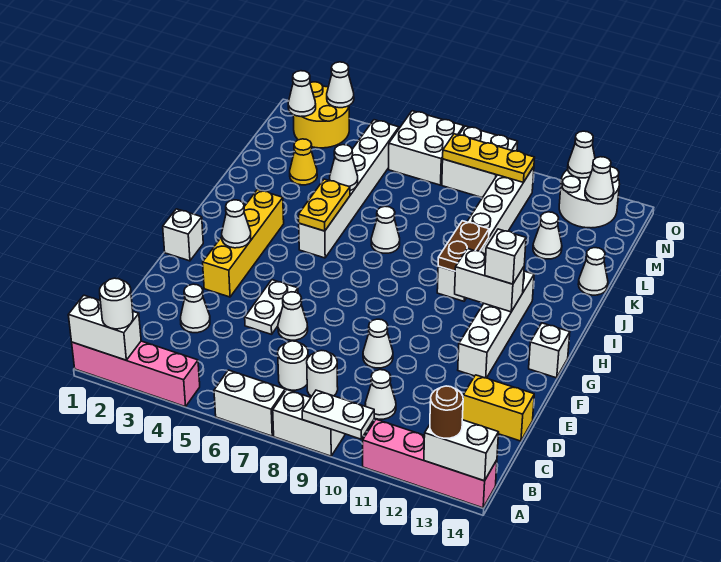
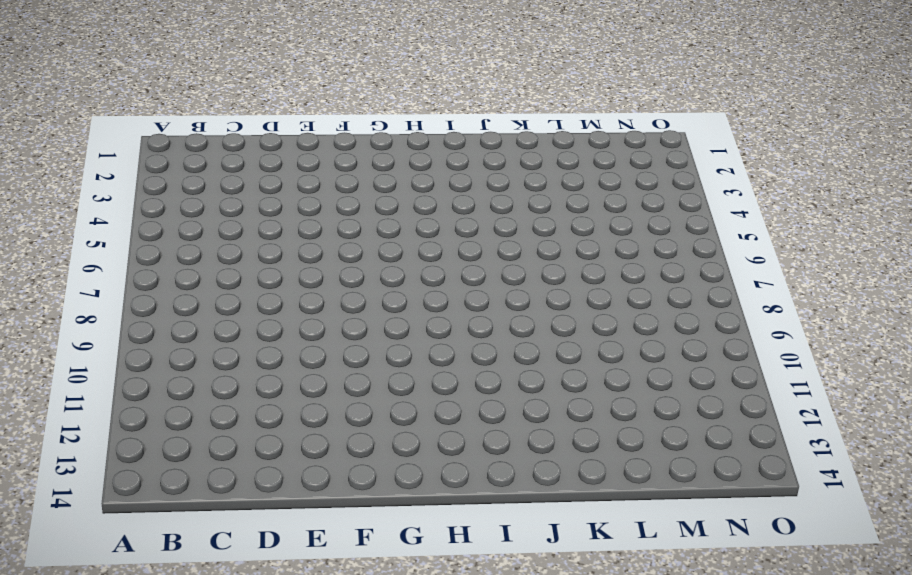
none -> pink brick A1:A4 level 1
none -> white brick A6:A7 level 1
none -> white brick A8:A9 level 1
none -> pink brick A11:A14 level 1

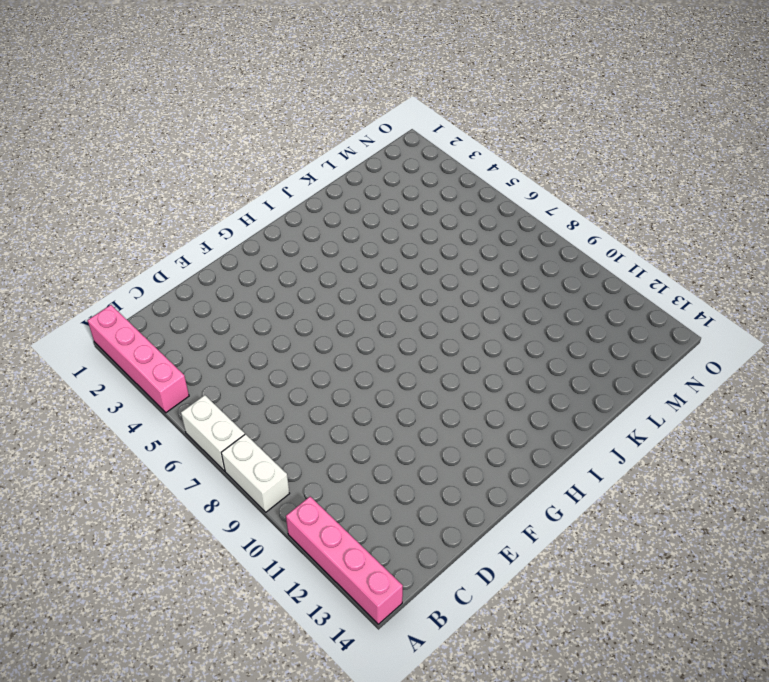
none -> white round brick C7 level 1
none -> white round brick C8 level 1
none -> white cone C10 level 1
none -> white cone D3 level 1

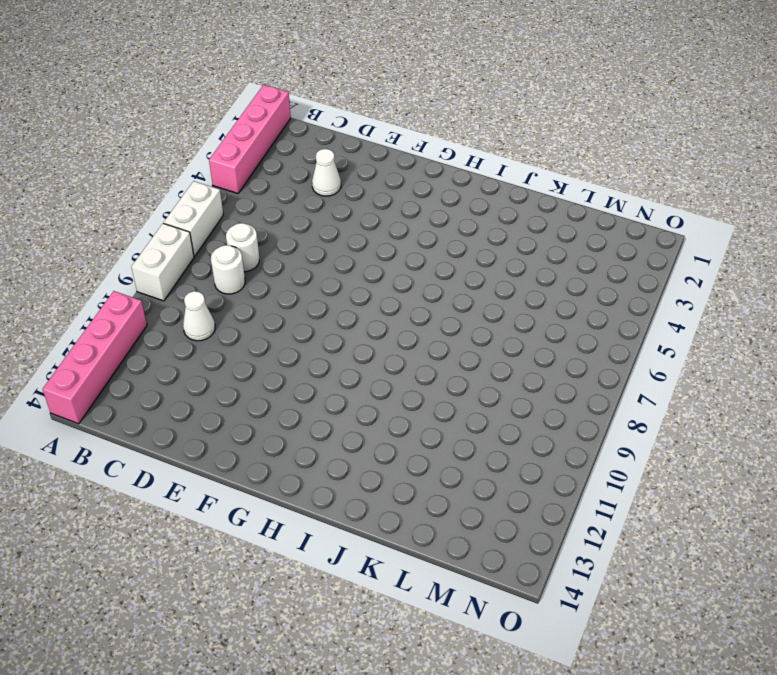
none -> yellow brick D13:D14 level 1
none -> white plate E5:F5 level 1
none -> white cone E6 level 1
none -> white cone E9 level 1

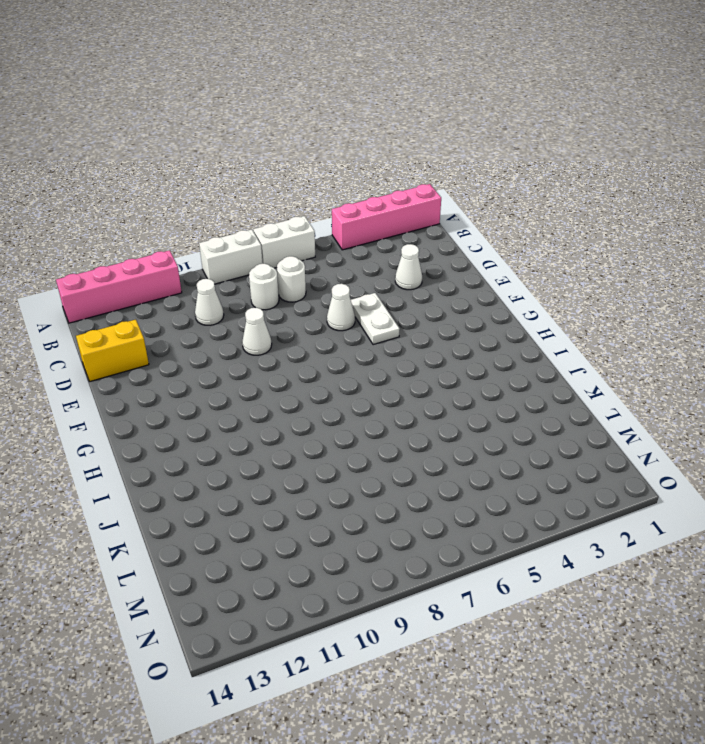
none -> yellow brick F3:I3 level 1
none -> white brick F12:I12 level 1
none -> white brick G1 level 1
none -> white brick G14 level 1

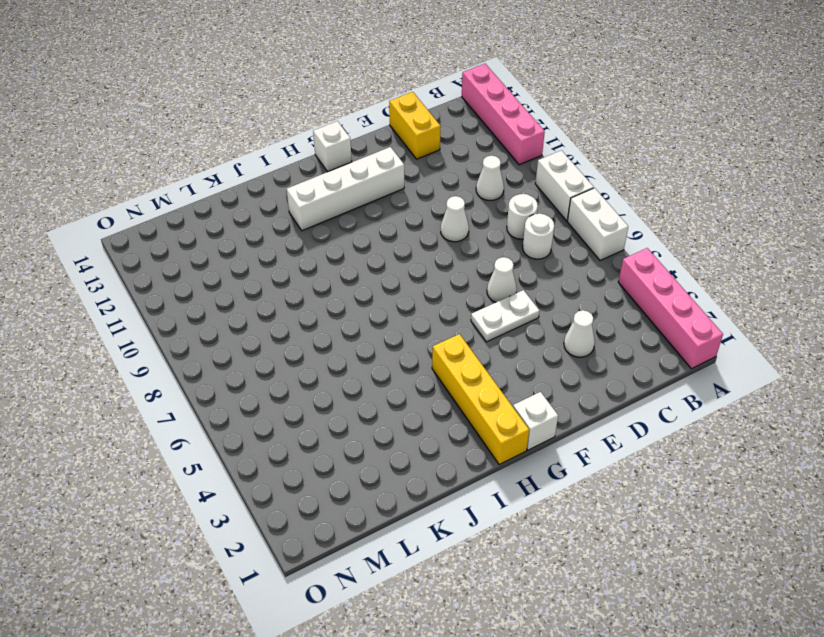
yellow brick H1:H4 level 1 -> yellow brick F3:I3 level 1
none -> white brick I5:N5 level 1
none -> white brick I10:N10 level 1
none -> white cone J7 level 1
none -> white cone K14 level 1

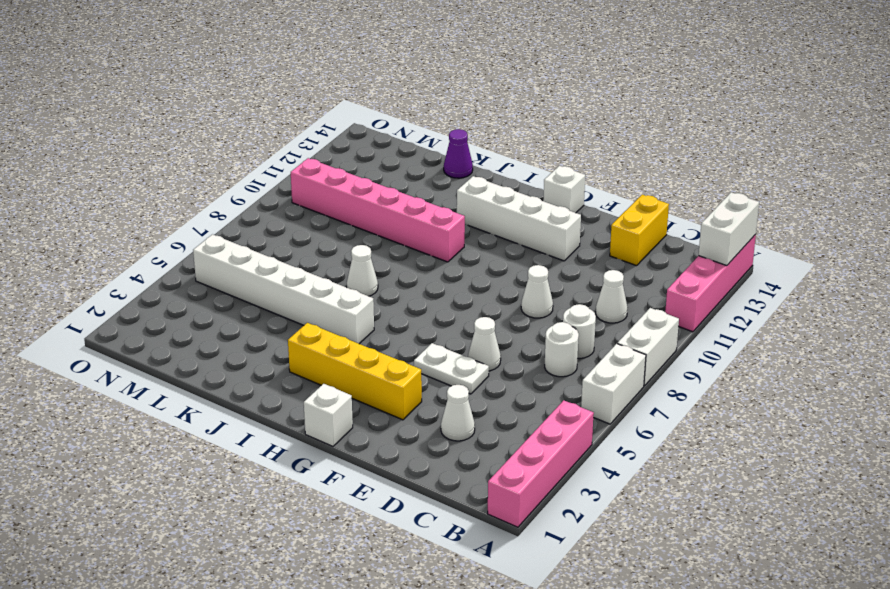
pink brick I10:N10 level 1 -> white brick I10:N10 level 1
purple cone K14 level 1 -> white cone K14 level 1
none -> yellow cone L3 level 1
none -> white cone L12 level 1
none -> yellow round brick N2:O3 level 1
none -> white brick N6:O7 level 1

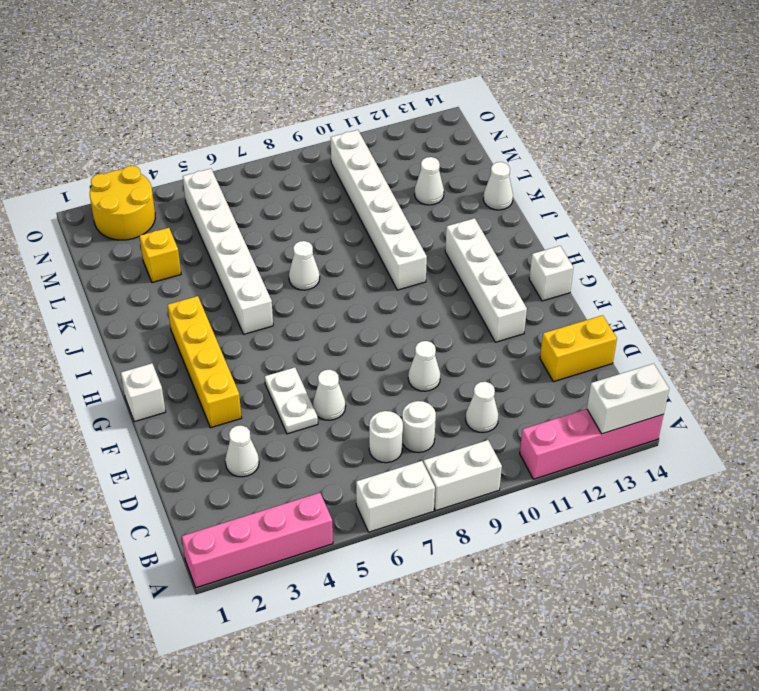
yellow brick L3 level 1 -> yellow cone L3 level 1
none -> white brick N6:O7 level 1
none -> white brick N8:O9 level 1
none -> white round brick N12:O13 level 1
none -> white brick A1:A2 level 2

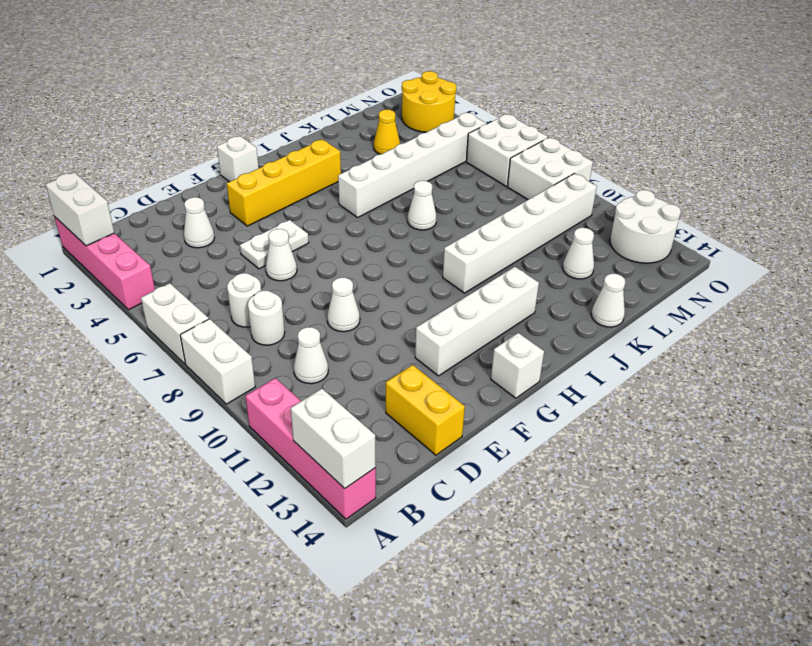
none -> white plate A9:A10 level 2
none -> white cone G3 level 2
none -> white brick H11:H12 level 2
none -> yellow plate I5:J5 level 2

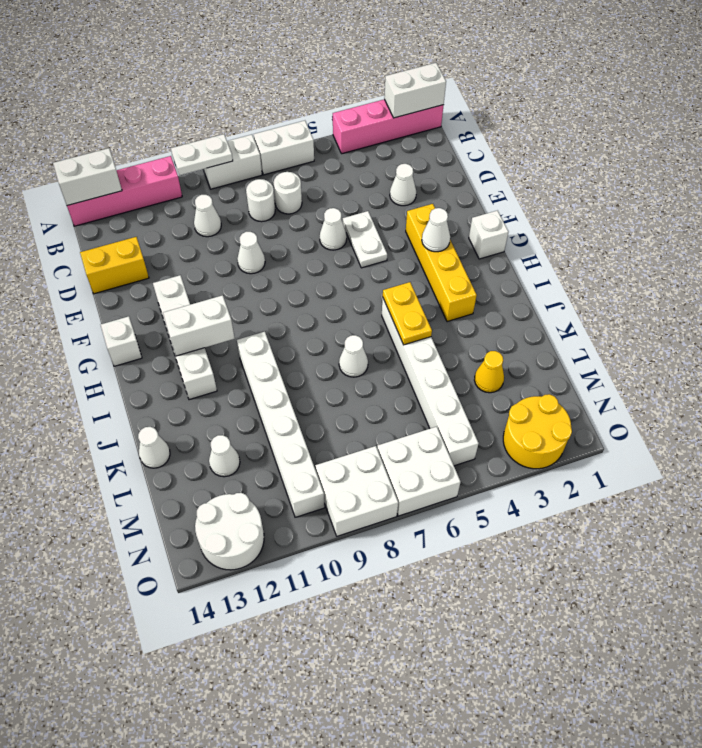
none -> brown plate I10:J10 level 2
none -> white cone K5 level 2
none -> white cone N2 level 2
none -> yellow plate N8:N10 level 2

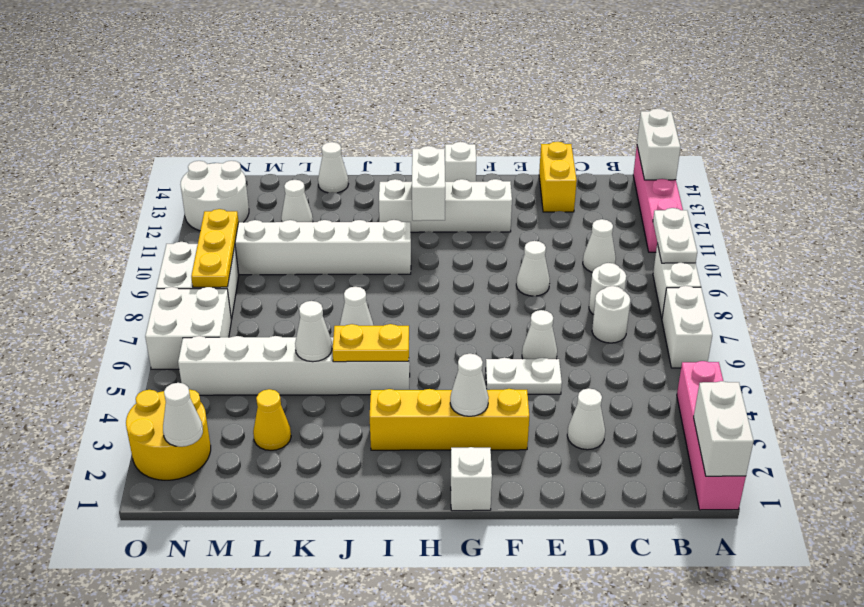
none -> brown plate I10:J10 level 2
none -> white cone N13 level 2
none -> white cone O3 level 2
none -> white cone O12 level 2

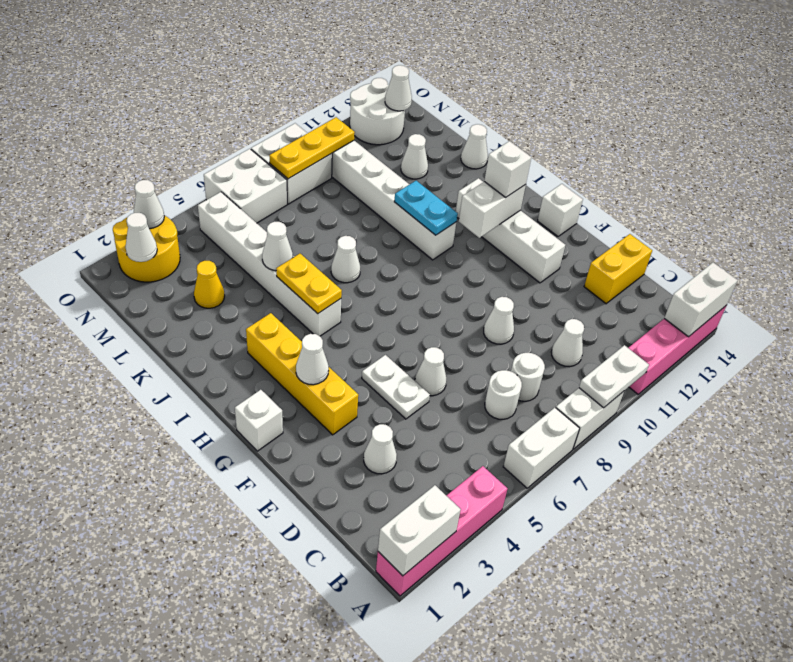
cyan plate I10:J10 level 2 -> brown plate I10:J10 level 2
none -> white cone O12 level 2
none -> white round brick A2 level 3
none -> brown round brick A13 level 3

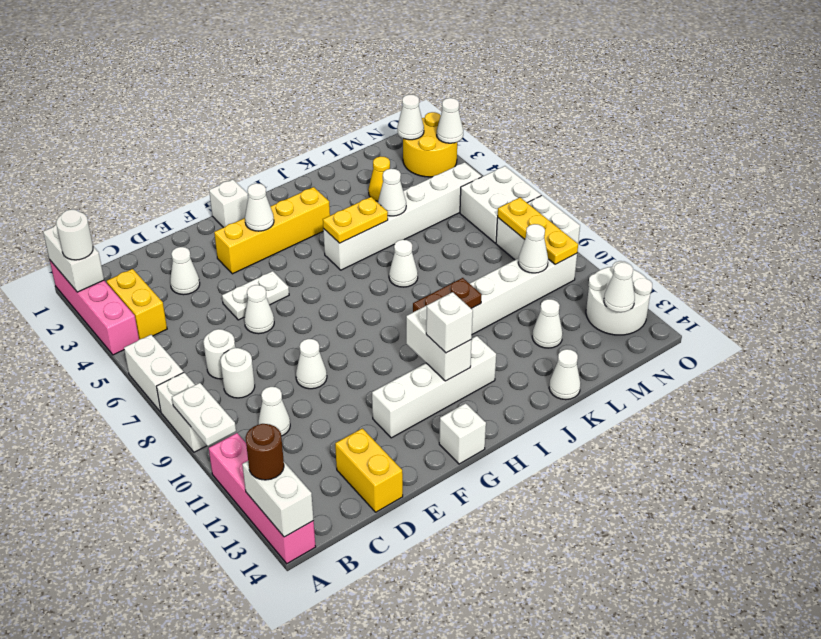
yellow brick B3:B4 level 1 -> none
white cone M10 level 2 -> white cone O12 level 2

